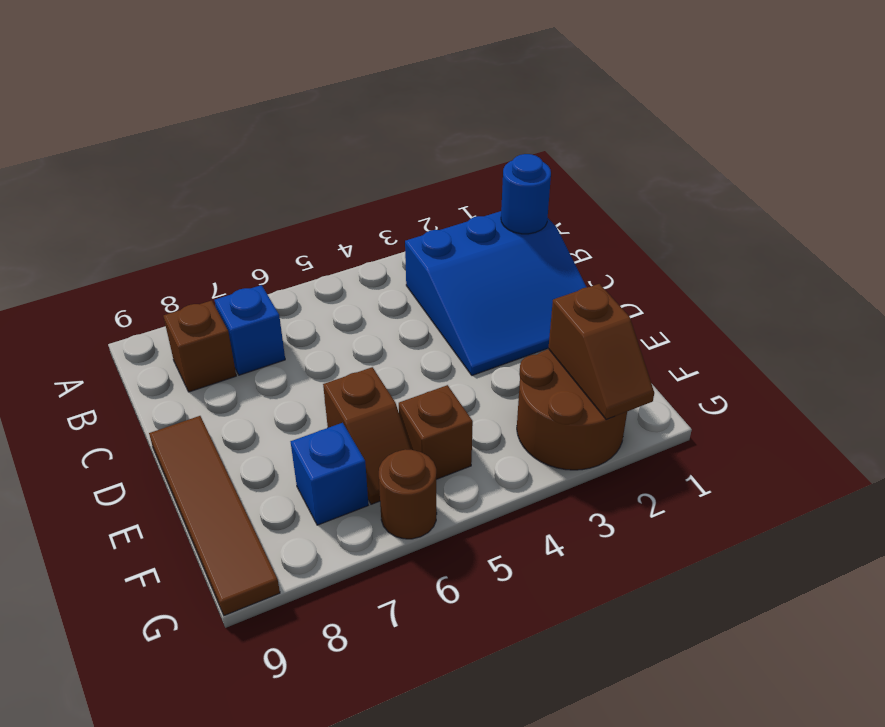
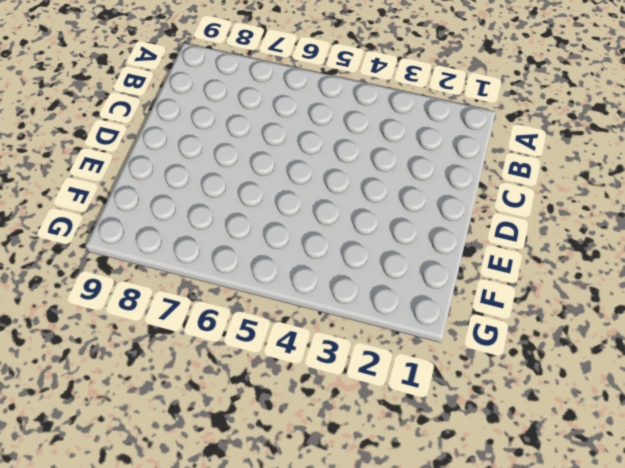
none -> blue slope B1:D3 level 1 top B
none -> blue brick B7 level 1

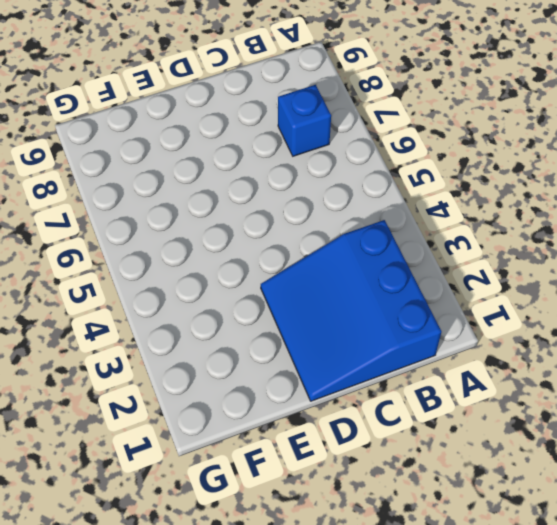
none -> brown brick B8 level 1
none -> brown tile D9:G9 level 1

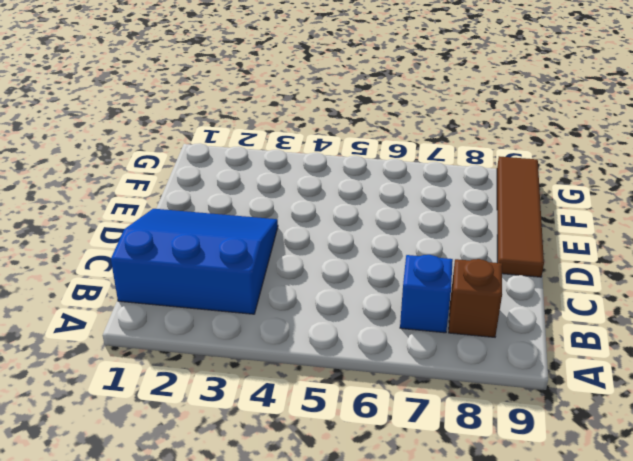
none -> brown slope E6:F6 level 1 top E
none -> brown round brick F2:G3 level 1

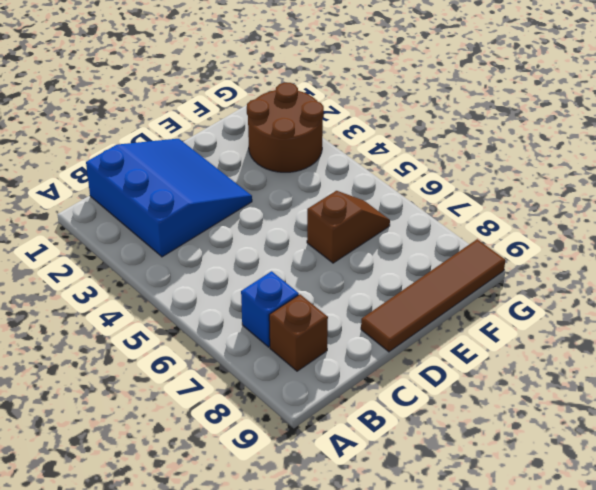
none -> brown brick F5 level 1
none -> blue brick F7 level 1

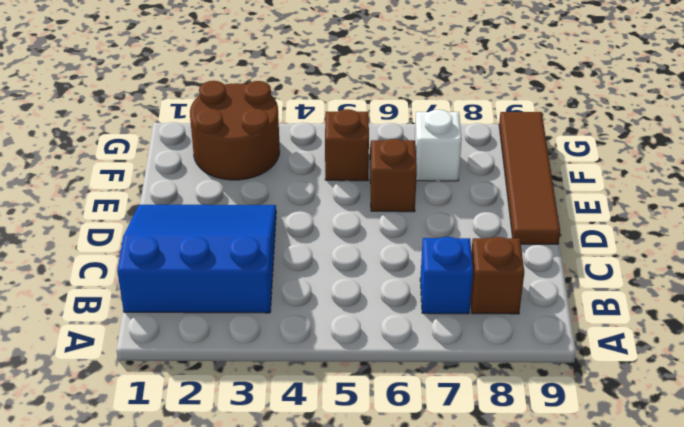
white brick F7 level 1 -> blue brick F7 level 1
none -> brown round brick G6 level 1
none -> blue round brick B1 level 2

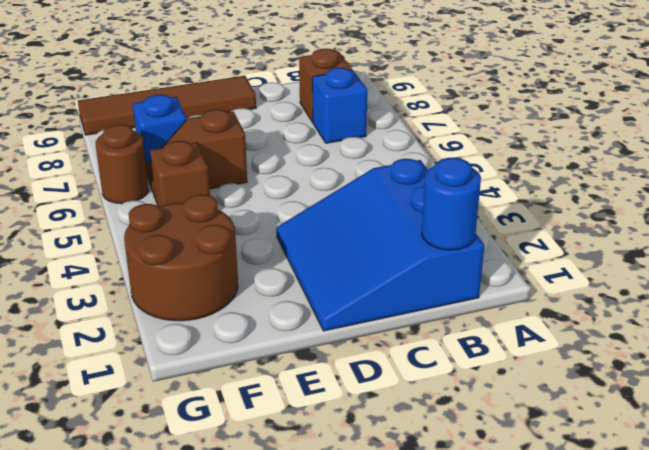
none -> brown slope F2:G2 level 2 top F

